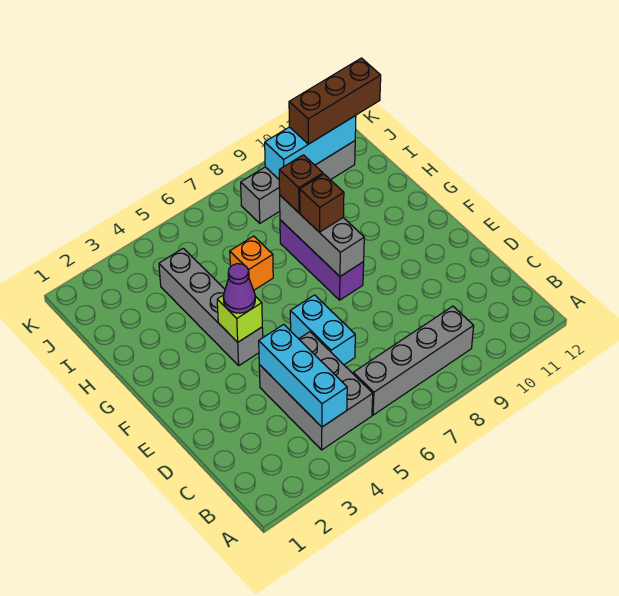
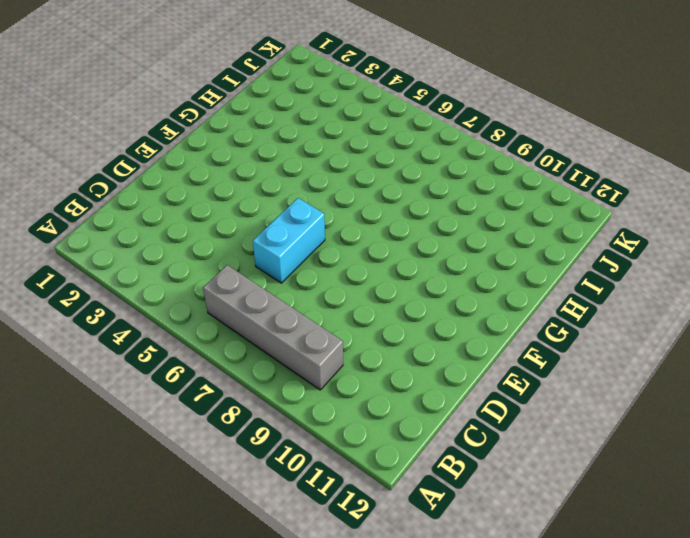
none -> grey brick B4:D5 level 1
none -> grey brick F4:I4 level 1
none -> purple brick F8:H8 level 1

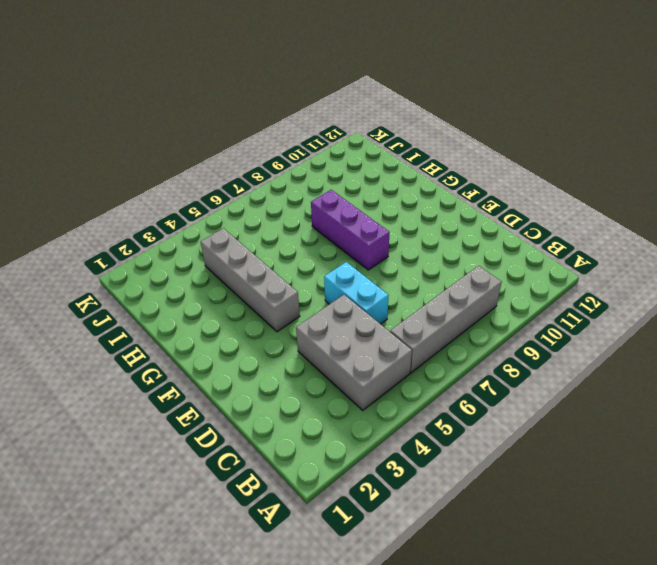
none -> orange brick H6 level 1
none -> grey brick J8:J11 level 1
none -> cyan brick B4:D4 level 2

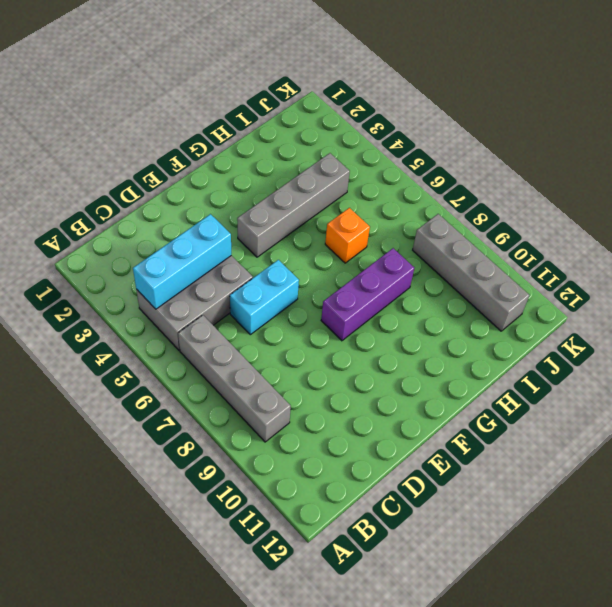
none -> lime brick F4 level 2
none -> grey brick F8:H8 level 2
none -> cyan brick J9:J11 level 2

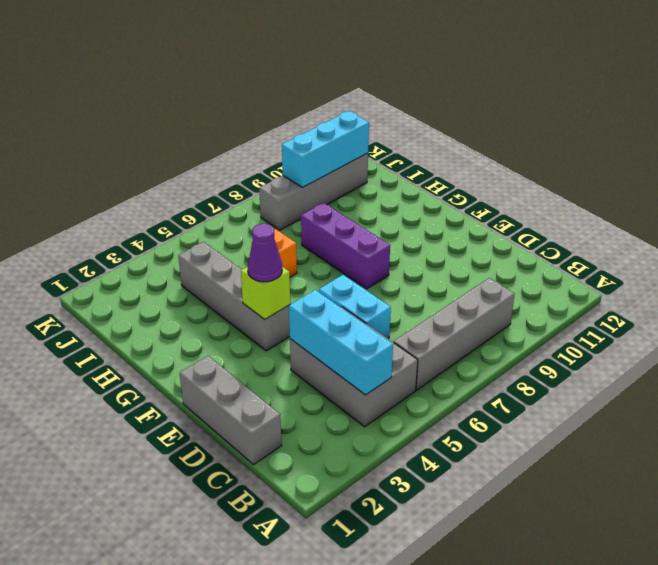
grey brick C1:E1 level 1 -> grey brick F8:H8 level 2
none -> brown brick G8 level 3
none -> brown brick H8 level 3
none -> brown brick J10:J12 level 3

